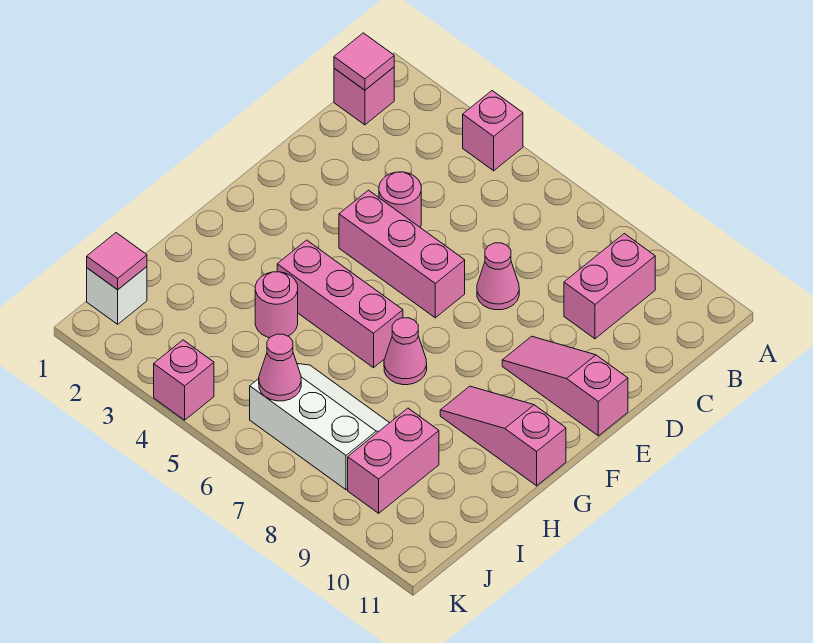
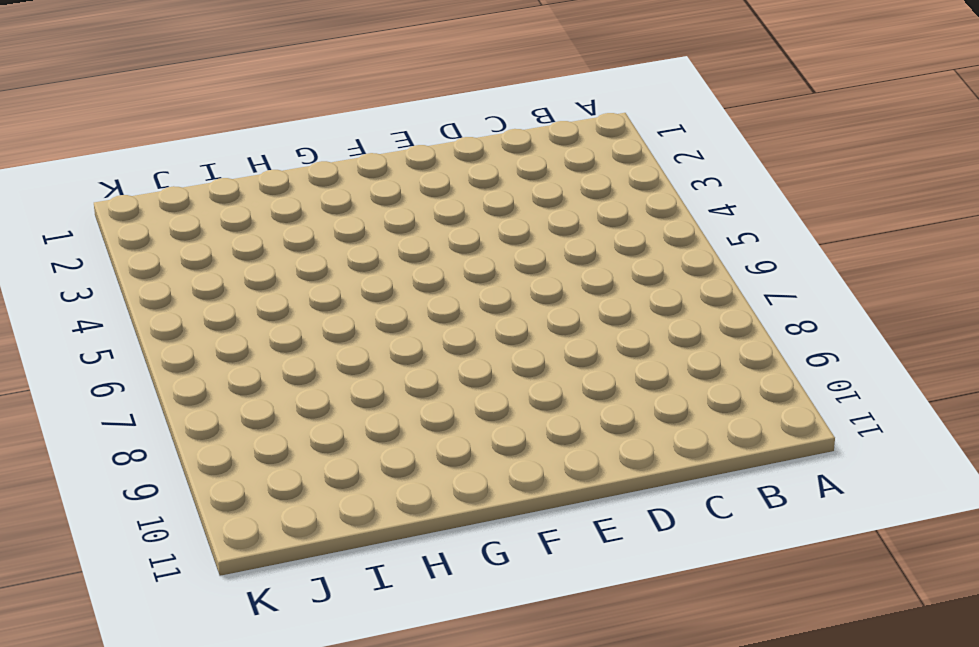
none -> pink brick A4 level 1
none -> pink brick B1 level 1
none -> pink brick B9:C9 level 1

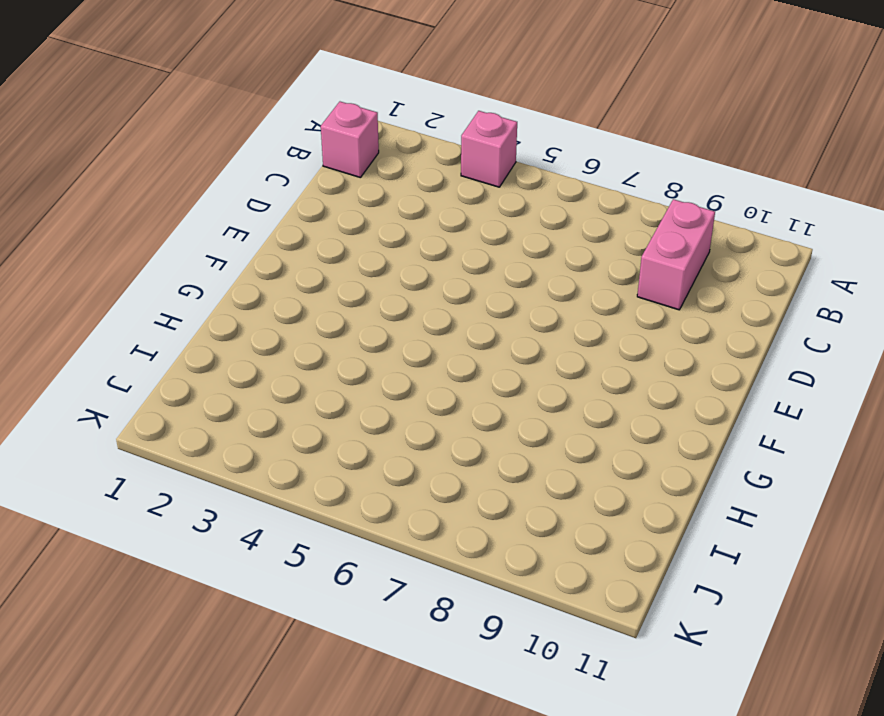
none -> pink round brick D4 level 1
none -> pink cone D7 level 1
none -> pink brick E4:E6 level 1

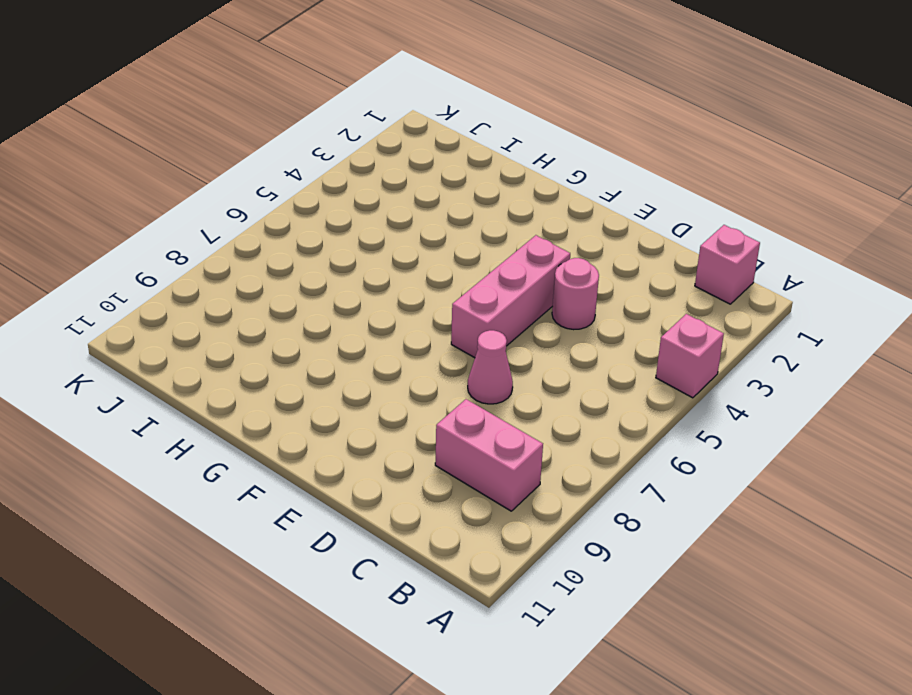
none -> pink slope E9:E11 level 1 top 11
none -> pink brick G4:G6 level 1
none -> pink cone G7 level 1

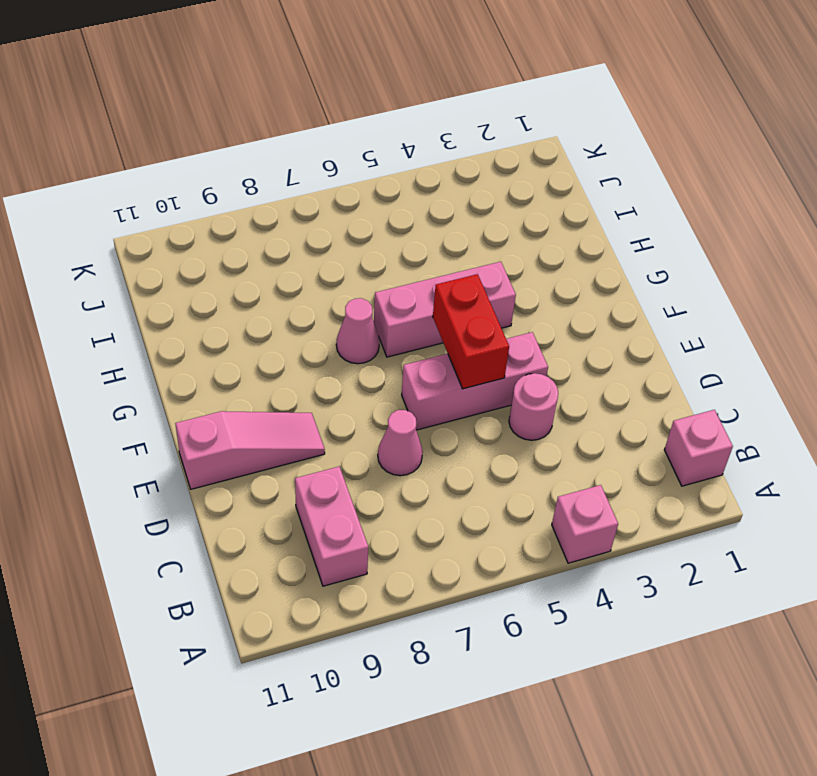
red brick E5:F5 level 2 -> none
none -> pink slope G9:G11 level 1 top 11
none -> pink round brick H4 level 1
none -> white slope I6:J8 level 1 top J

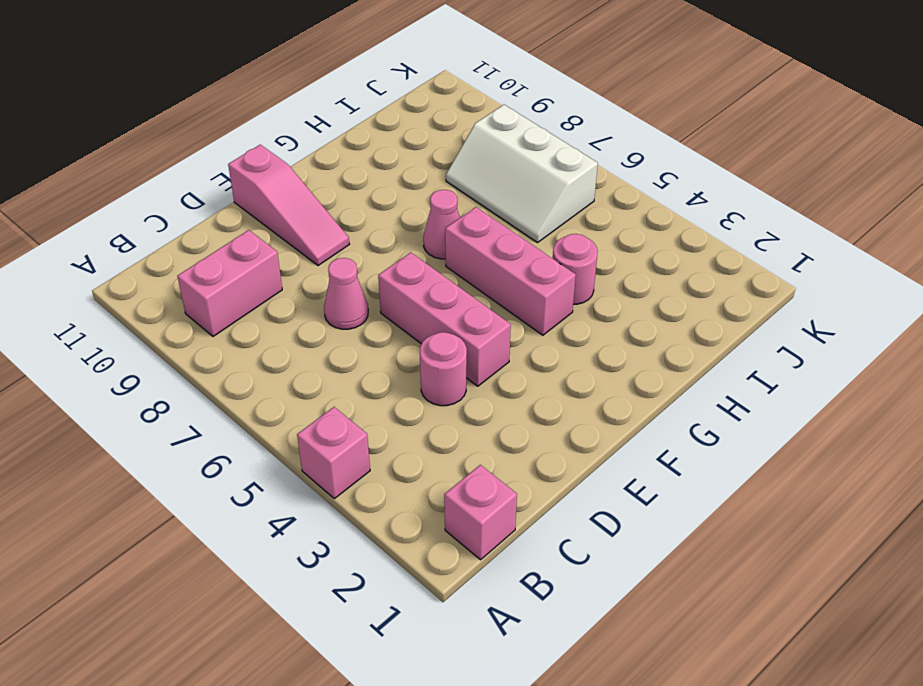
none -> pink slope G9:G11 level 1 top 11
none -> pink brick I9:J9 level 1
none -> white brick J1 level 1

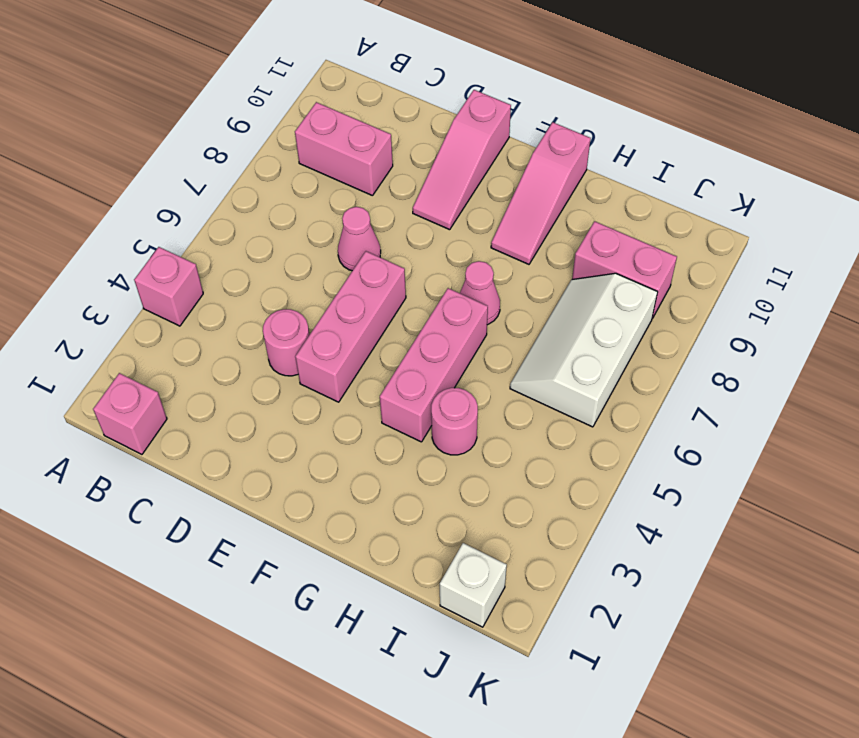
none -> pink brick K4 level 1
none -> pink tile B1 level 2
none -> pink tile J1 level 2

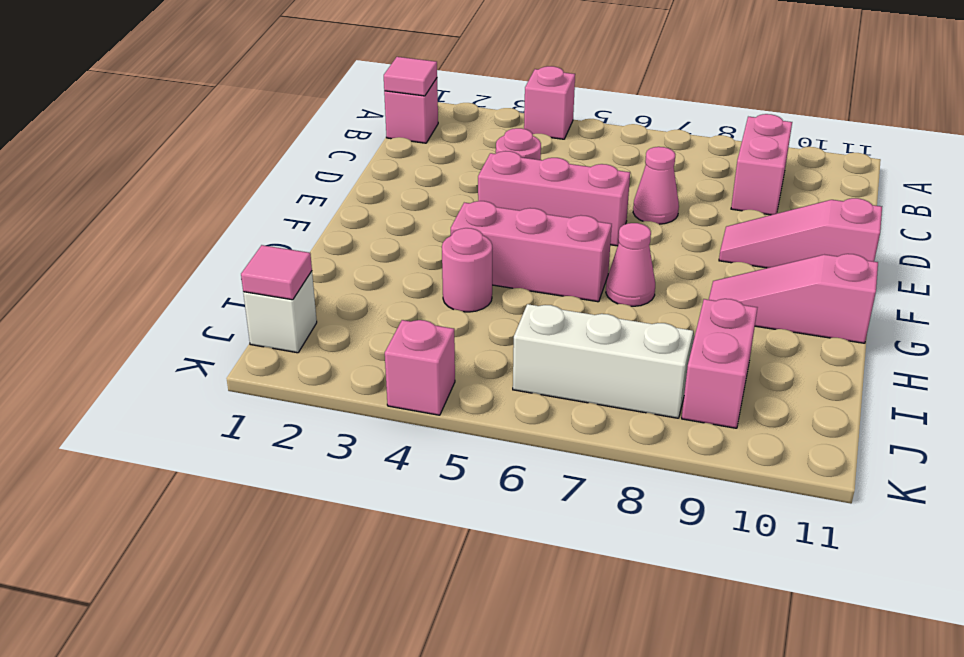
none -> pink cone J6 level 2

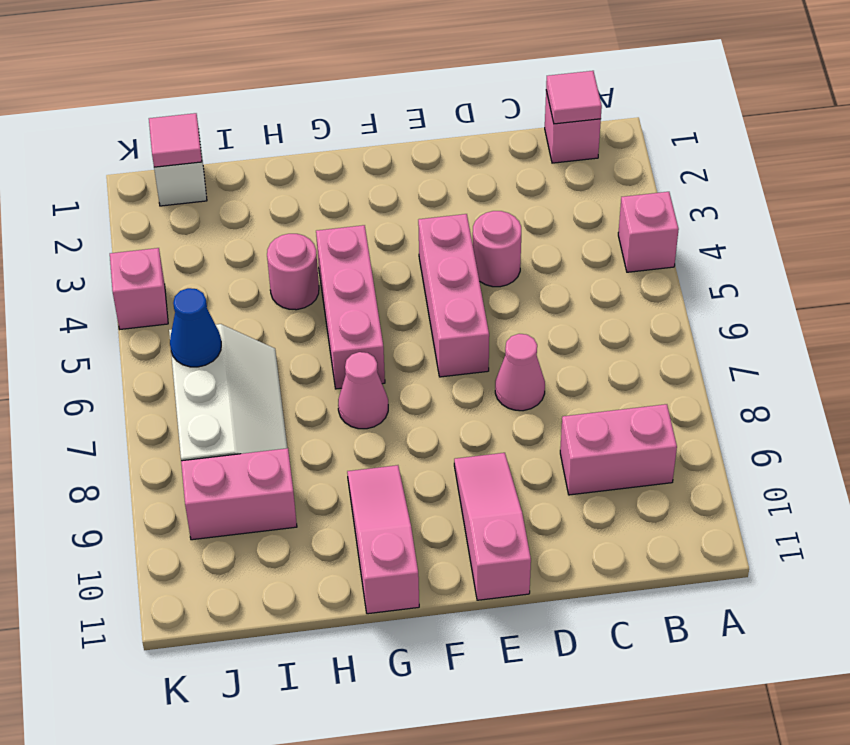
blue cone J6 level 2 -> pink cone J6 level 2

